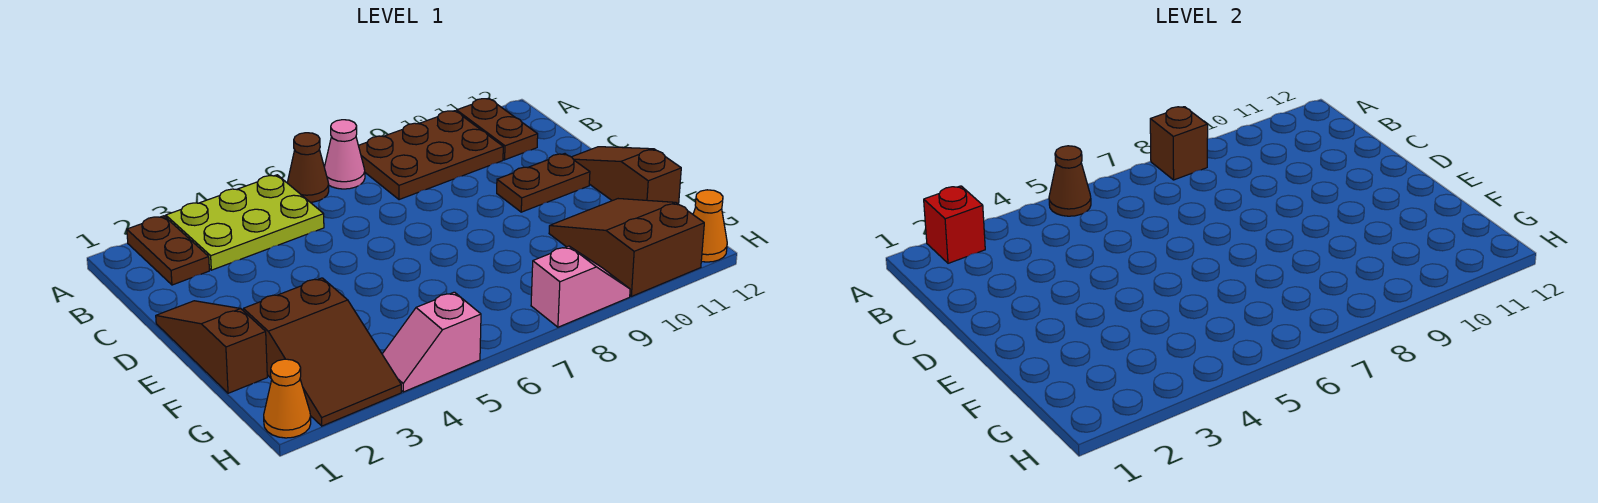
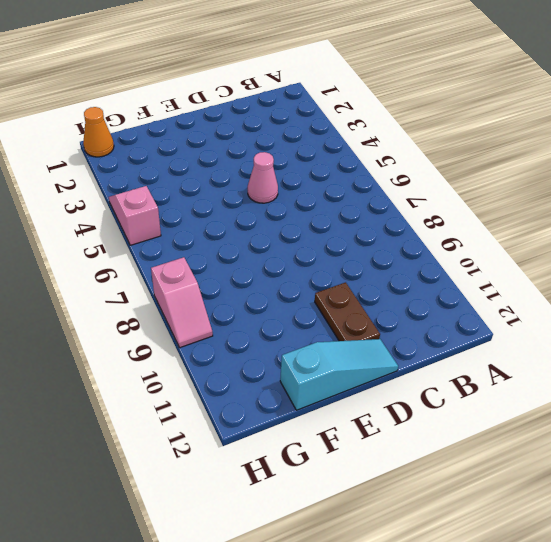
pink cone D5 level 1 -> pink cone A7 level 1
cyan slope D12:F12 level 1 top F -> brown slope D12:F12 level 1 top F
none -> brown plate A2:B2 level 1
none -> lime plate A3:B5 level 1
none -> brown cone A6 level 1

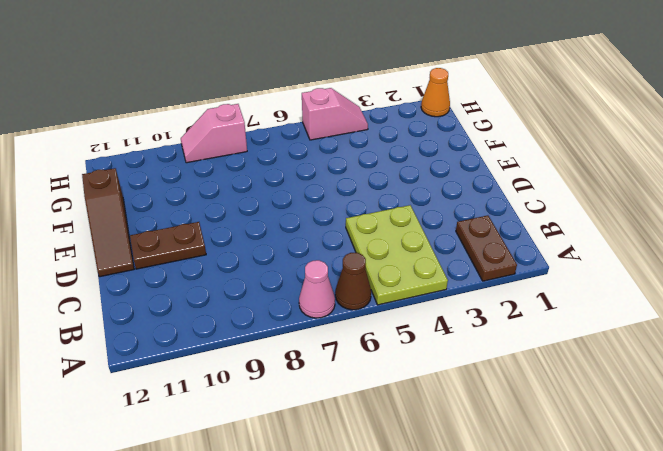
lime plate A4:C5 level 1 -> lime plate A3:B5 level 1
none -> brown plate A8:B10 level 1
none -> brown plate A11:B11 level 1
none -> brown slope D1:F1 level 1 top F

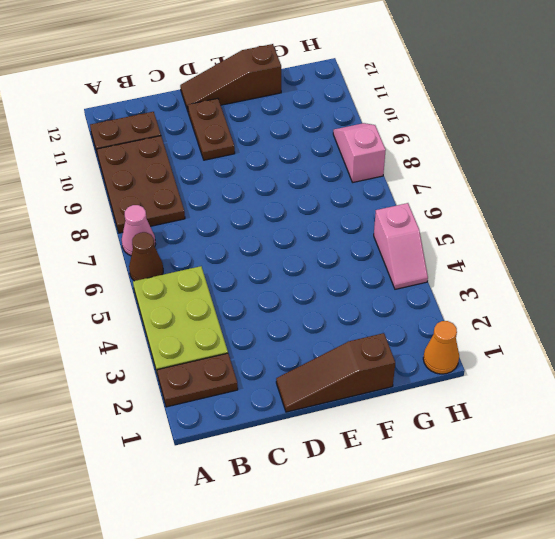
none -> brown slope F2:H3 level 1 top F
none -> brown slope F10:H11 level 1 top H
none -> orange cone H12 level 1

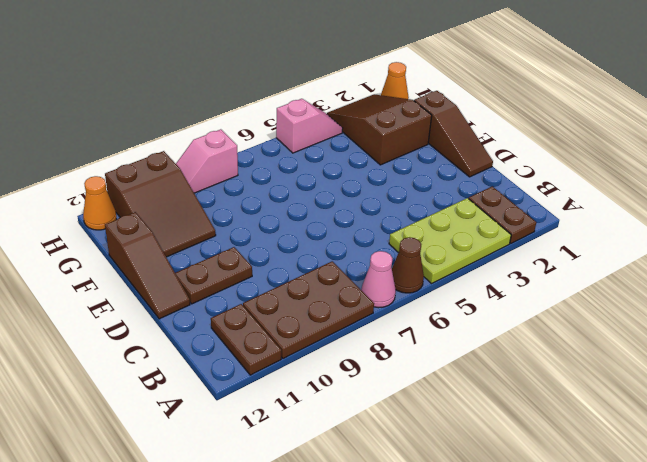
none -> red brick A2 level 2
none -> brown cone A5 level 2
none -> brown brick A8 level 2

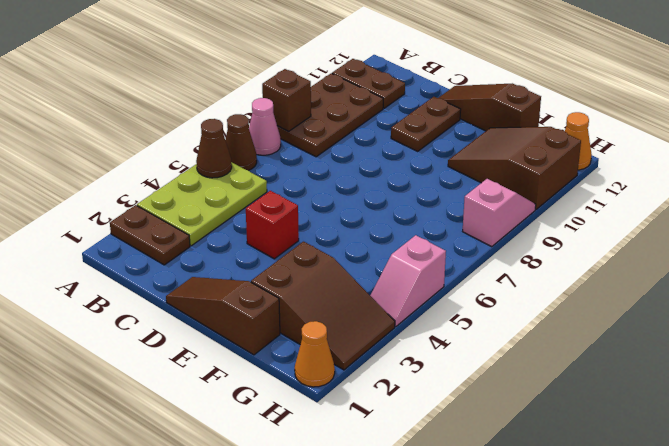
red brick D4 level 1 -> red brick A2 level 2

